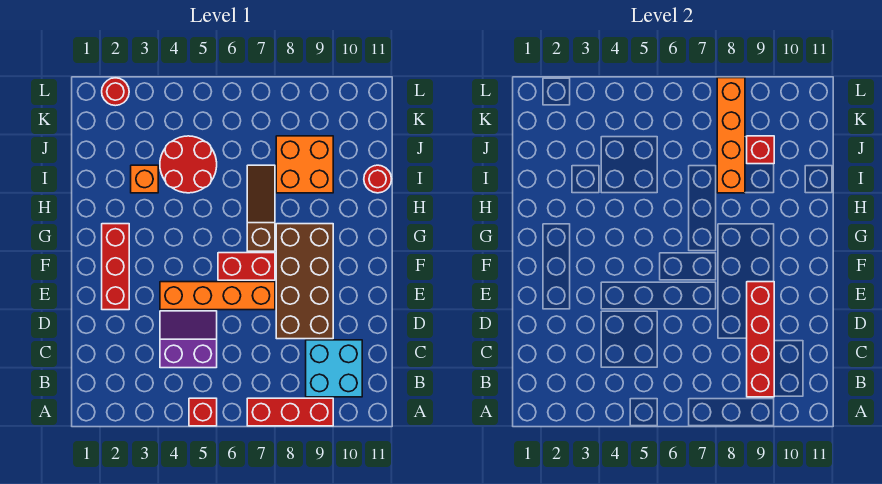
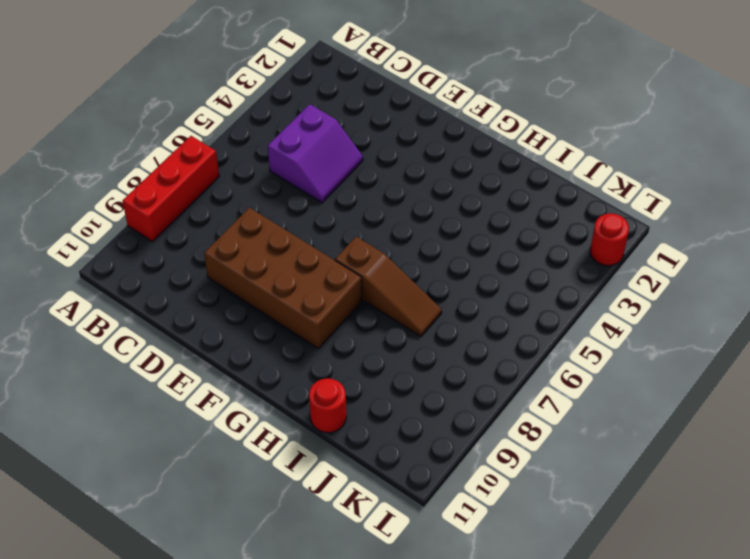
none -> red brick A5 level 1
none -> cyan brick B9:C10 level 1
none -> red brick E2:G2 level 1

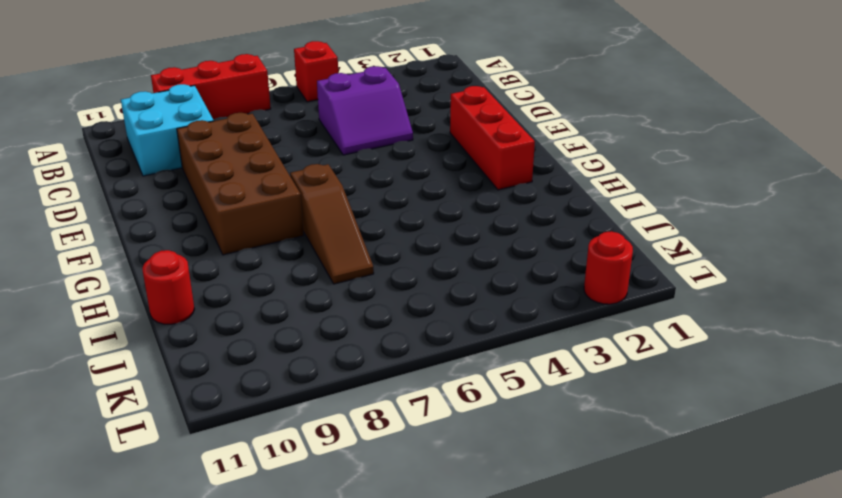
none -> orange brick E4:E7 level 1
none -> red brick F6:F7 level 1
none -> orange brick I3 level 1

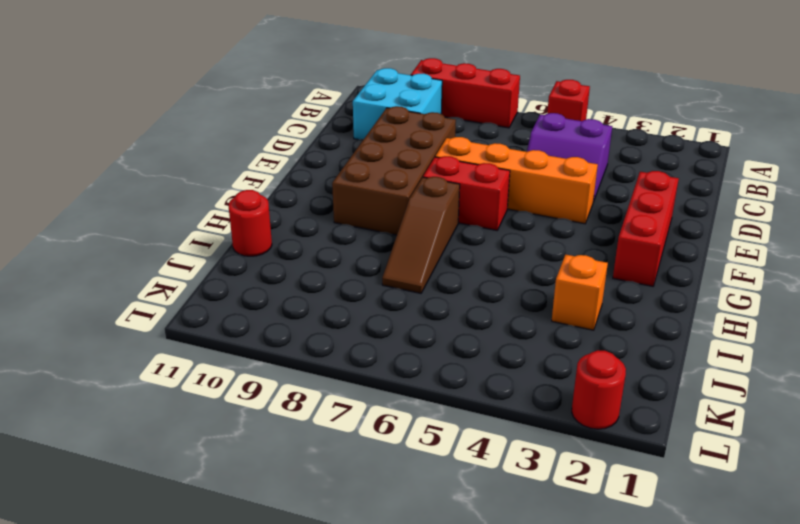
none -> red round brick I4:J5 level 1
none -> orange brick I8:J9 level 1
none -> red brick B9:E9 level 2

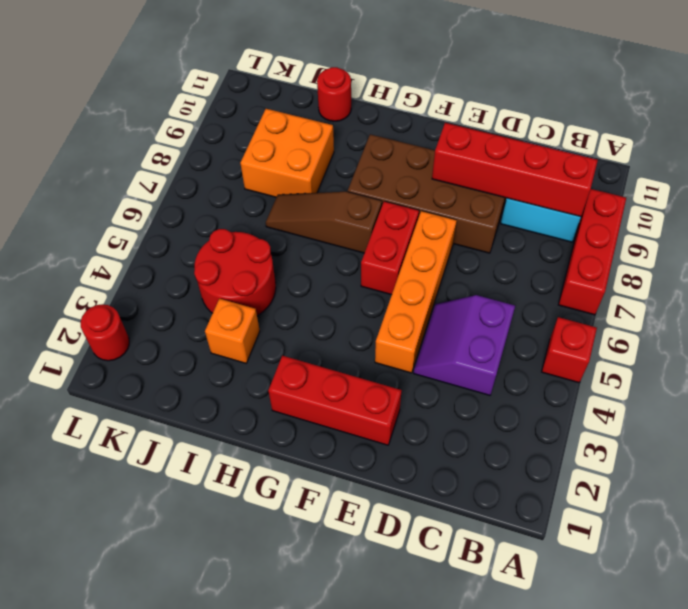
none -> orange brick I8:L8 level 2
none -> red brick J9 level 2

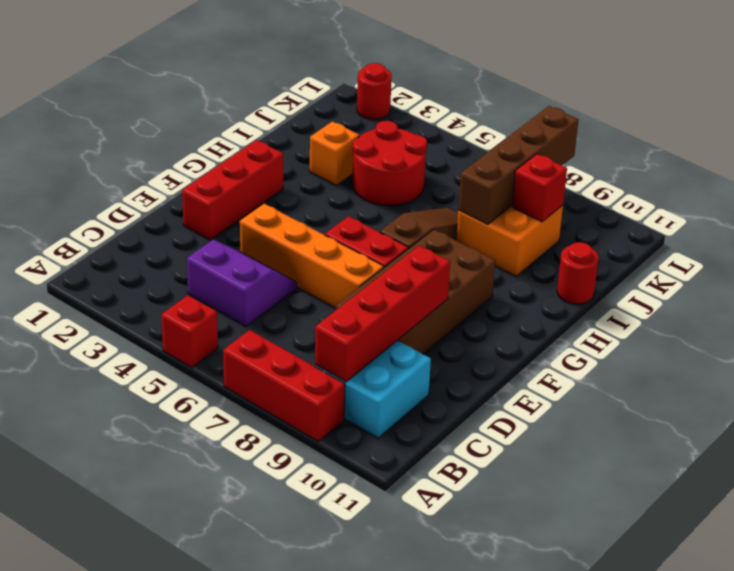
brown brick I8:L8 level 2 -> orange brick I8:L8 level 2

